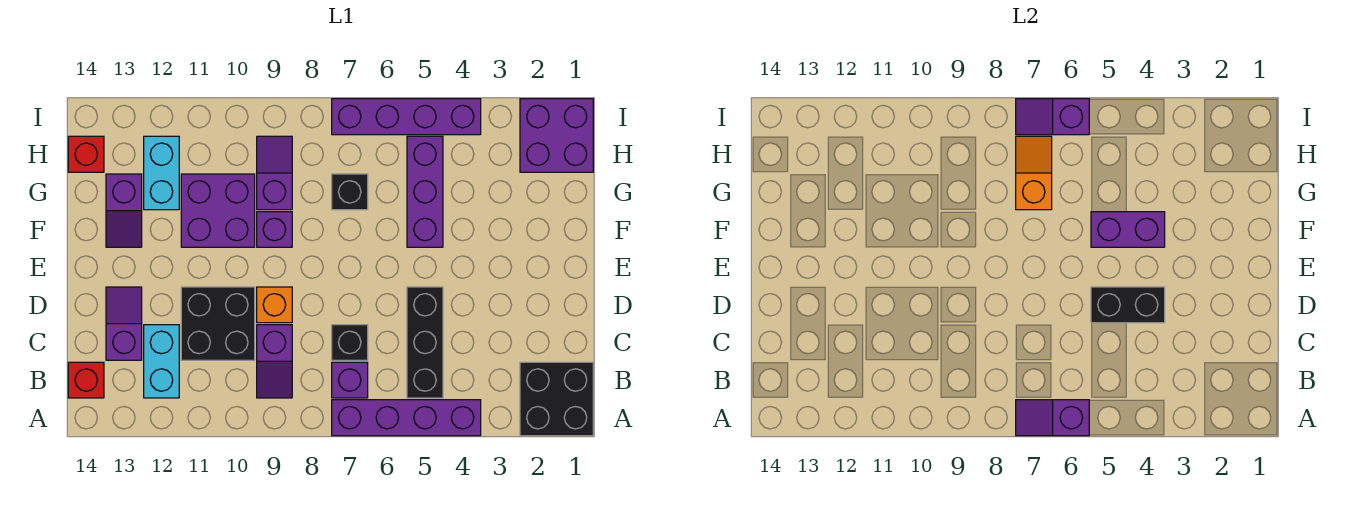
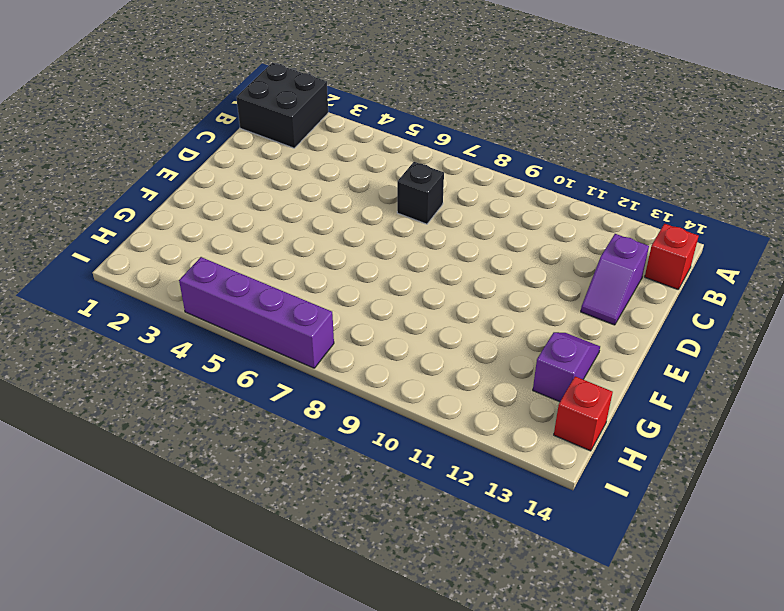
none -> purple brick A4:A7 level 1
none -> black brick B5:D5 level 1
none -> purple brick B7 level 1

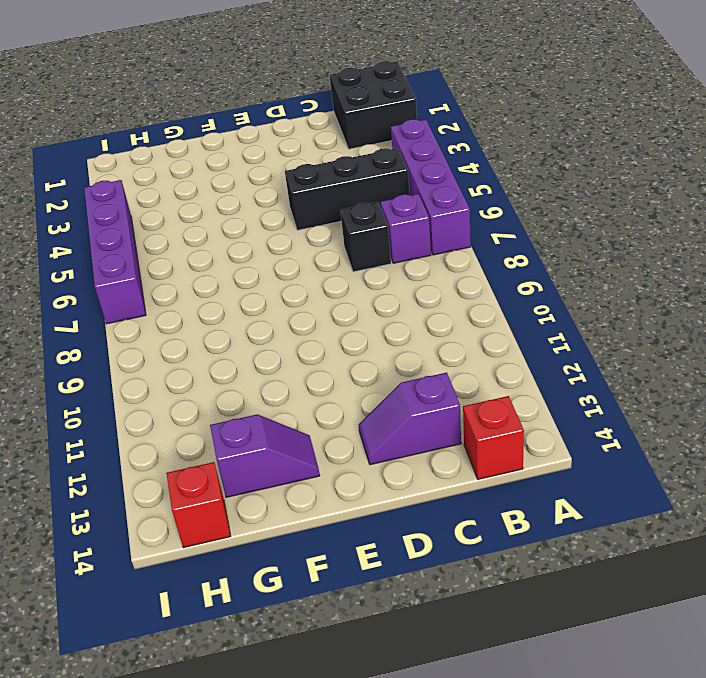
none -> purple slope B9:C9 level 1 top C
none -> cyan brick B12:C12 level 1
none -> black brick C10:D11 level 1

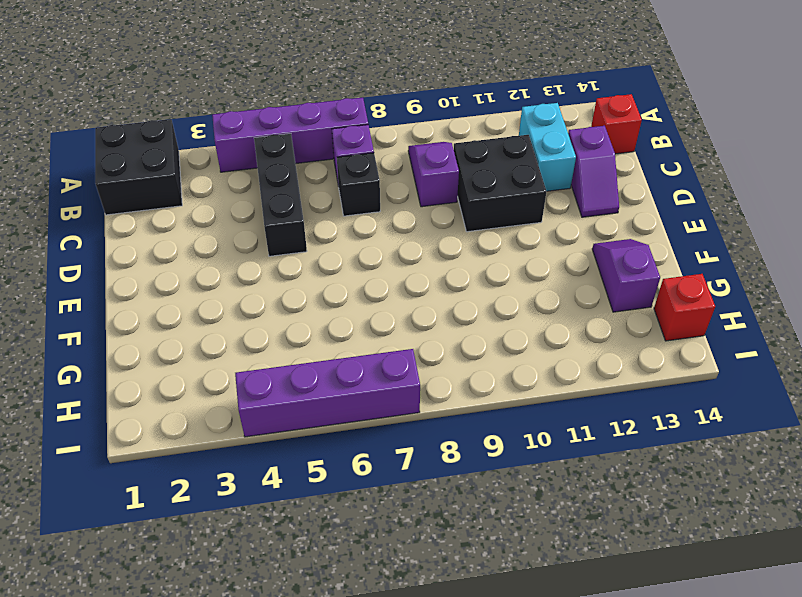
none -> orange brick D9 level 1
none -> purple brick F5:H5 level 1
none -> purple brick F9 level 1

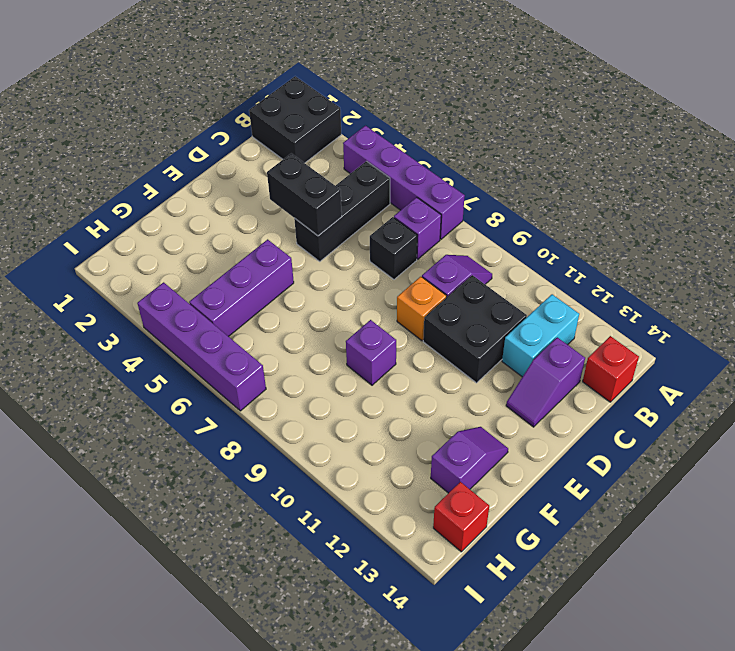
none -> purple brick F10:G11 level 1
none -> black brick G7 level 1
none -> purple slope G9:H9 level 1 top G

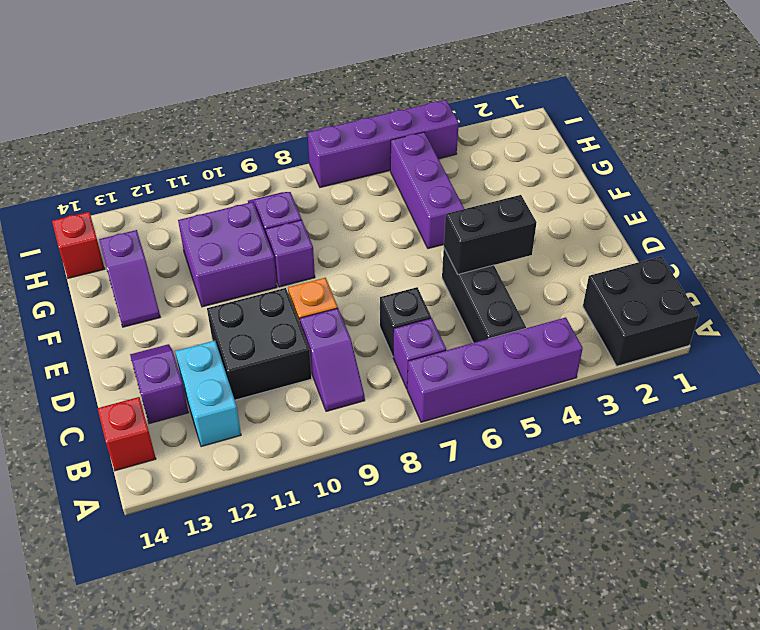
none -> black brick G7 level 1
none -> cyan brick G12:H12 level 1
none -> purple brick H1:I2 level 1

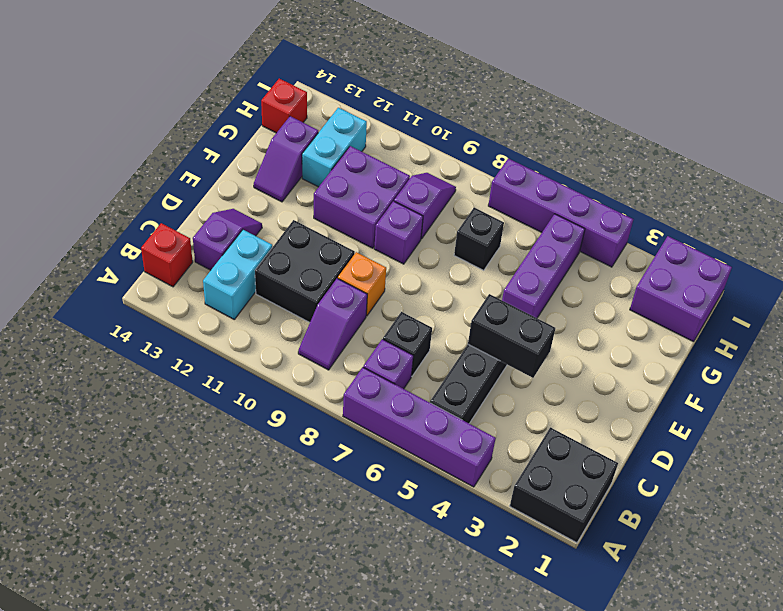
none -> purple slope A6:A7 level 2 top 6
none -> purple brick F4:F5 level 2
none -> orange slope G7:H7 level 2 top G

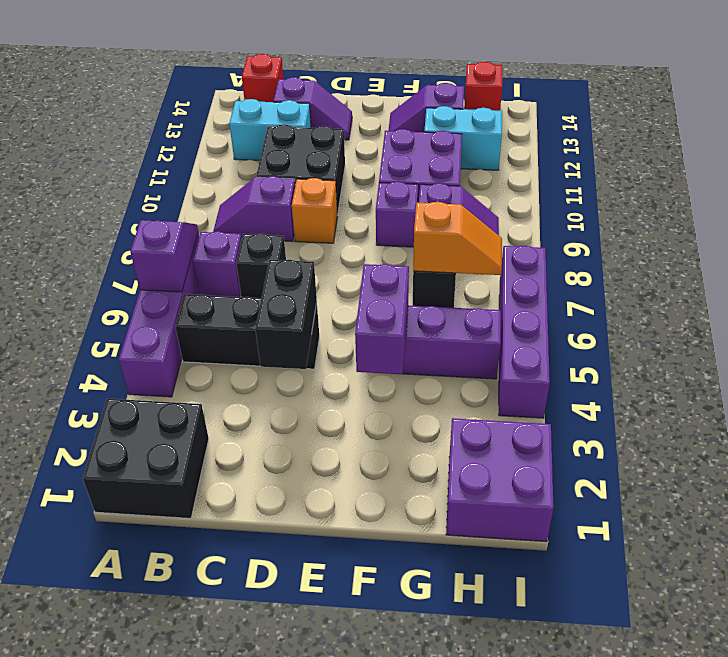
none -> purple slope I6:I7 level 2 top 6

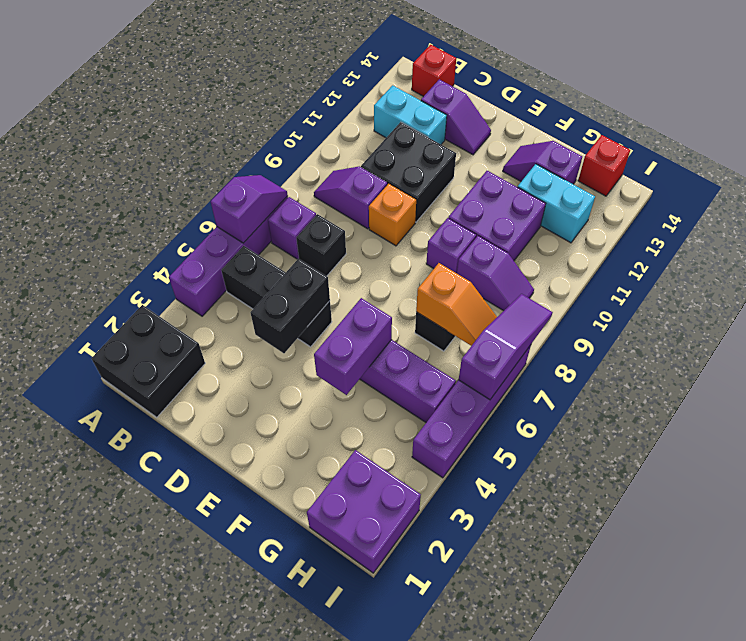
purple slope I6:I8 level 2 top 6 -> purple slope I6:I7 level 2 top 6

